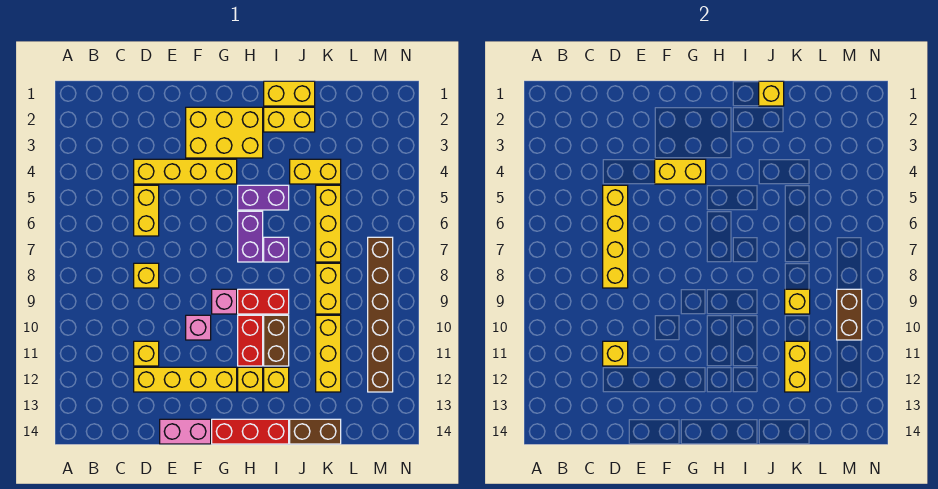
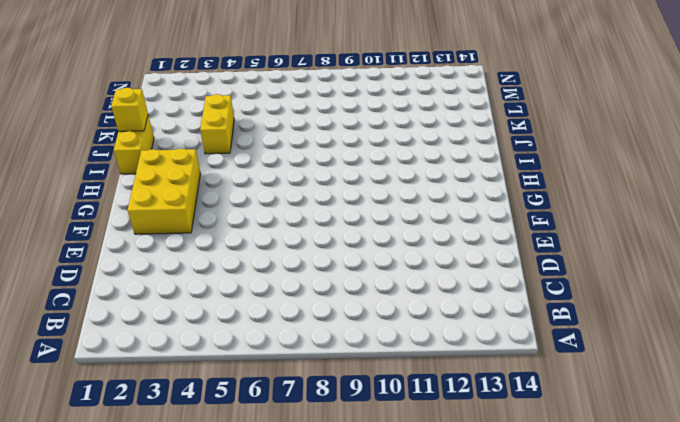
none -> yellow brick D4:G4 level 1
none -> yellow brick D5:D6 level 1
none -> yellow brick D8 level 1
none -> yellow brick D11 level 1

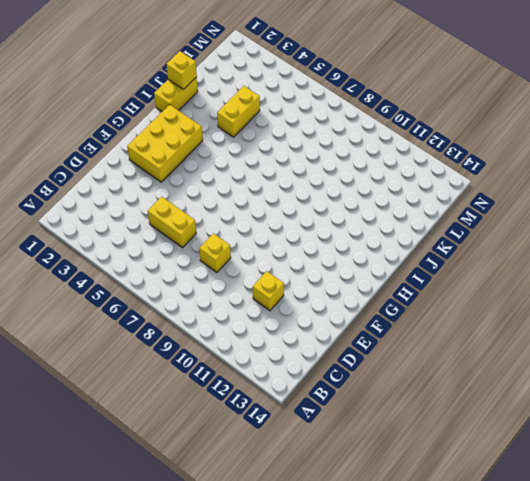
none -> yellow brick D4:G4 level 1
none -> yellow brick D12:G12 level 1
none -> pink brick E14:F14 level 1
none -> pink brick F10 level 1

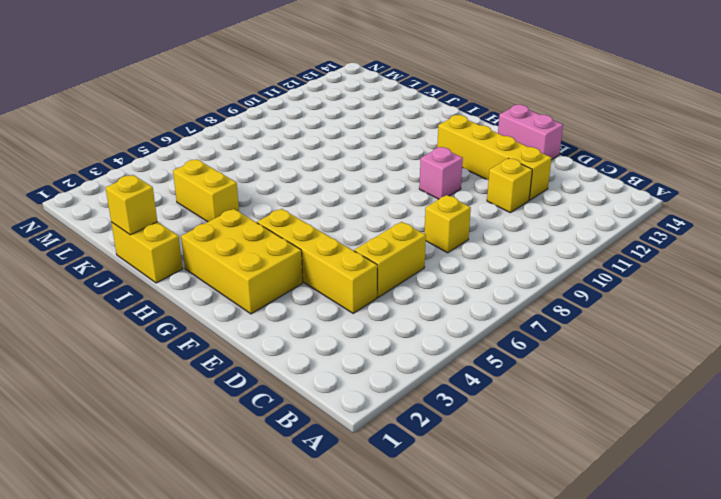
none -> pink brick G9 level 1
none -> red brick G14:I14 level 1
none -> purple brick H5:I5 level 1
none -> purple brick H6:H7 level 1

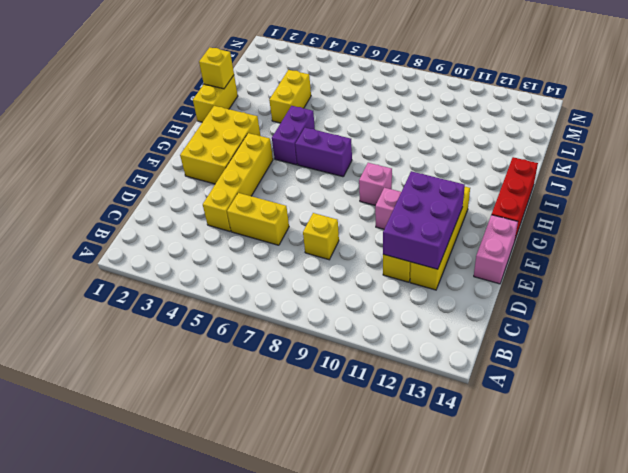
purple brick D11:F12 level 2 -> yellow brick D11 level 2
none -> red brick H9:I9 level 1
none -> red brick H10:H11 level 1
none -> yellow brick H12 level 1
none -> yellow brick I2:J2 level 1

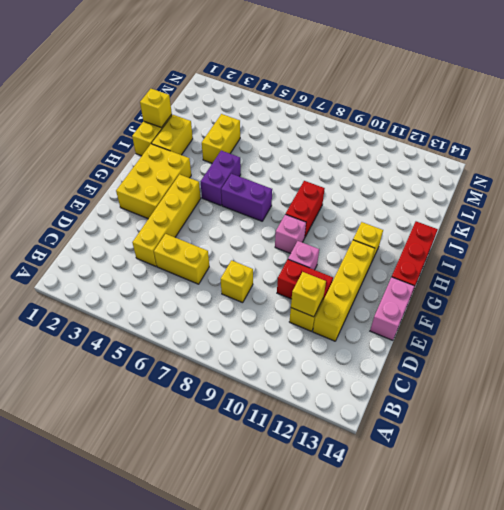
red brick E10:E11 level 1 -> red brick H10:H11 level 1
none -> purple brick I7 level 1
none -> brown brick I10:I11 level 1
none -> yellow brick I12 level 1
none -> brown brick J14:K14 level 1

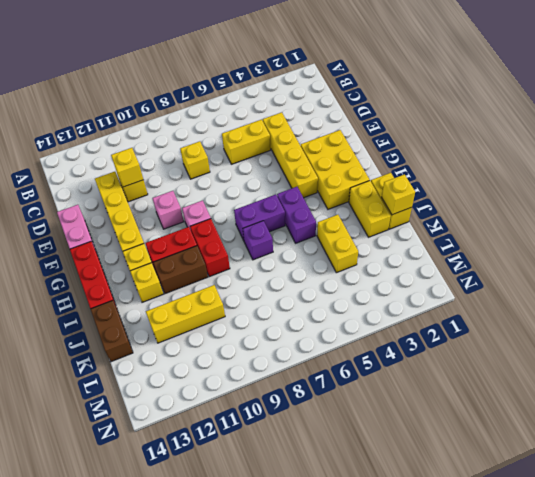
none -> yellow brick K5:K7 level 1
none -> yellow brick K8:K9 level 1
none -> brown brick M7:M12 level 1
none -> yellow brick D5:D8 level 2

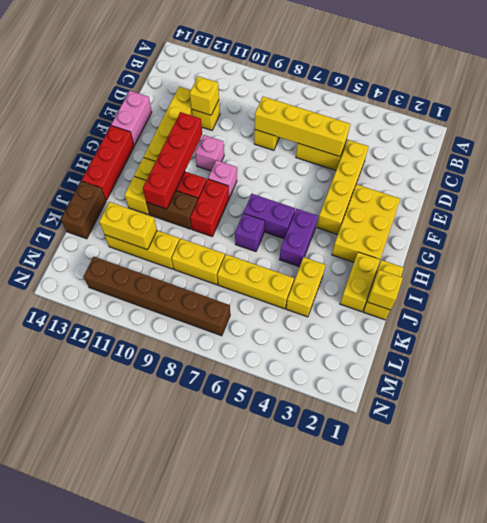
red brick F11:I11 level 2 -> none
none -> yellow brick F4:G4 level 2
none -> yellow brick K9 level 2
none -> brown brick M9:M10 level 2

